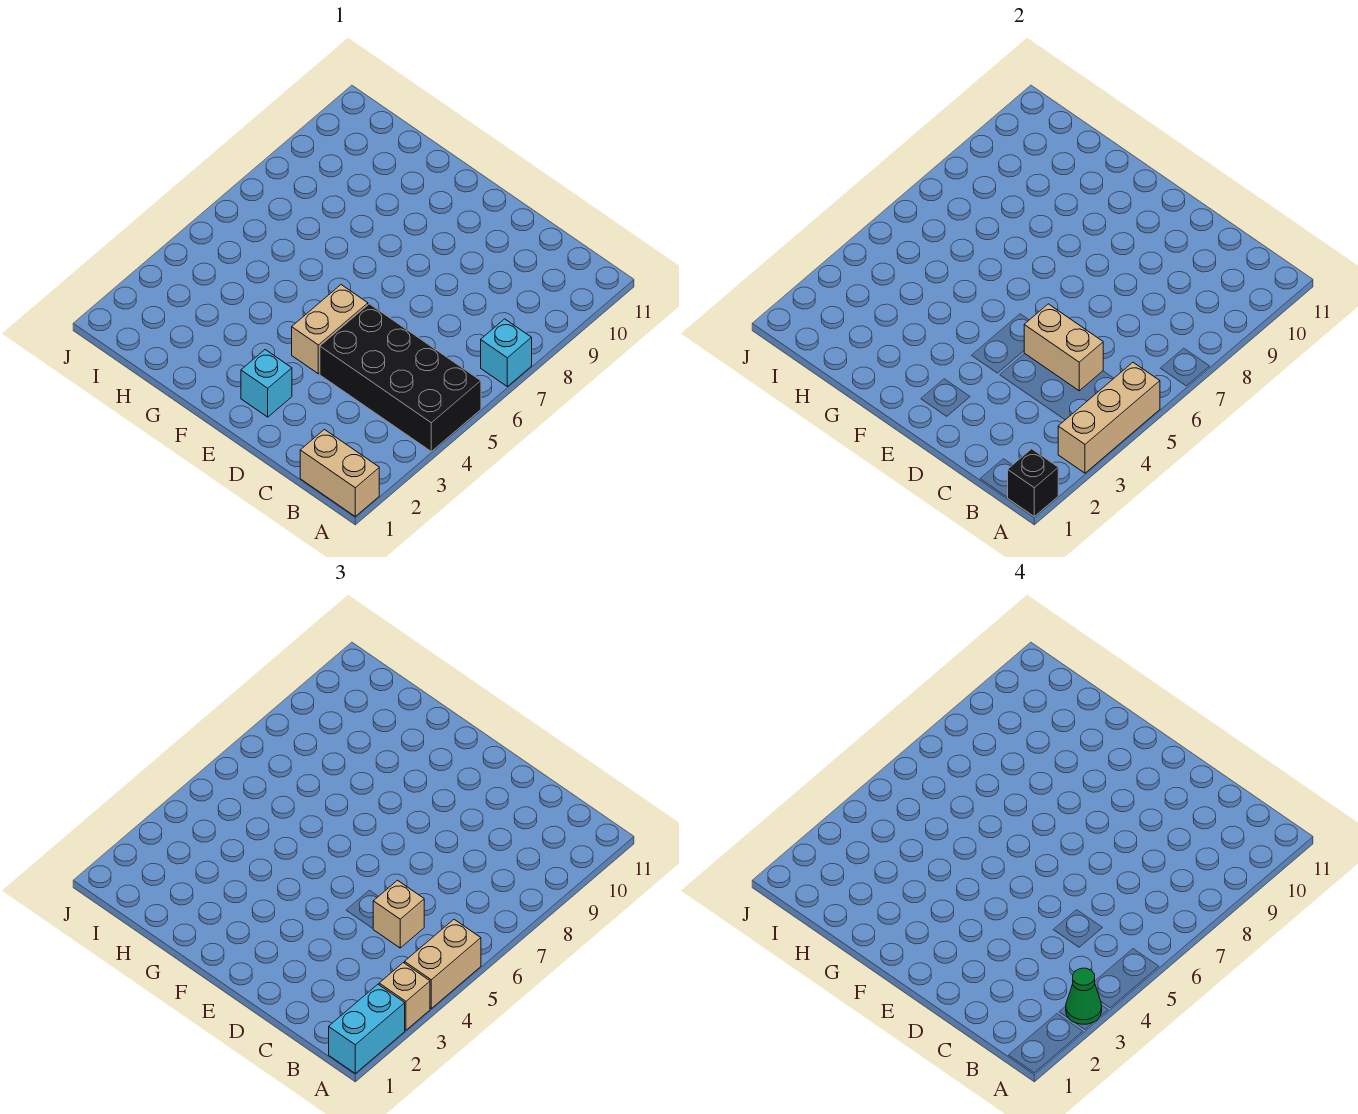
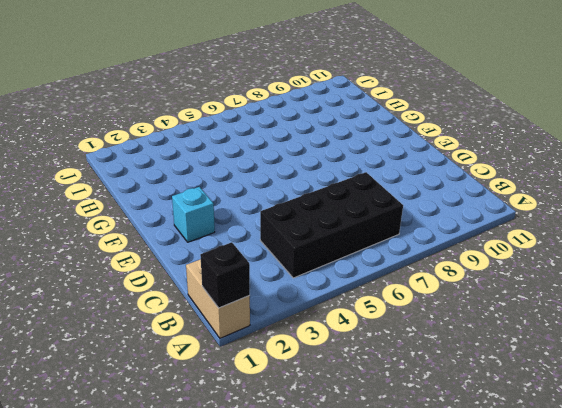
black brick B4:C7 level 1 -> black brick A4:D5 level 1
none -> cyan brick A7 level 1
none -> tan brick E4:E5 level 1
none -> tan brick A3:A5 level 2

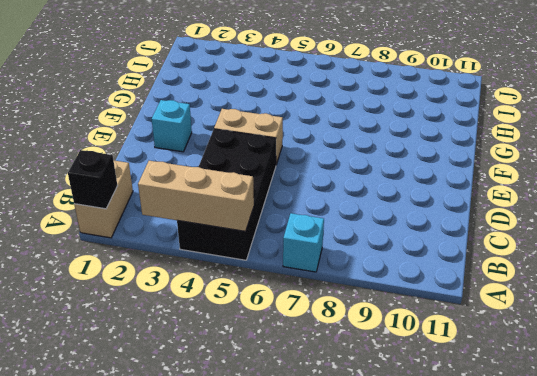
none -> tan brick C5:D5 level 2
none -> cyan brick A1:A2 level 3
none -> tan brick A3 level 3

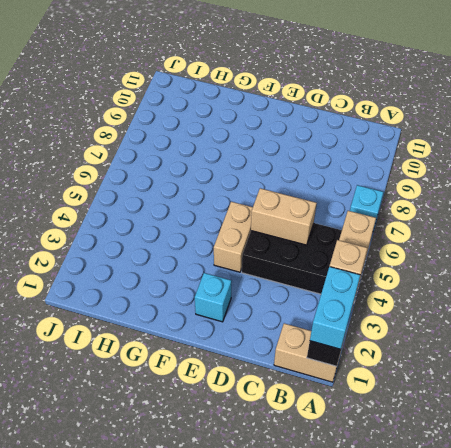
none -> tan brick A4:A5 level 3
none -> tan brick C5 level 3
none -> green cone A3 level 4

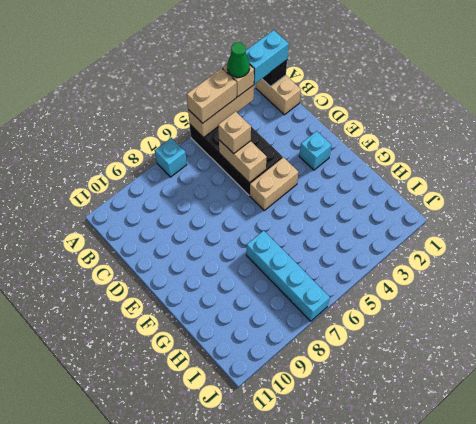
cyan brick G7:J7 level 1 -> none

